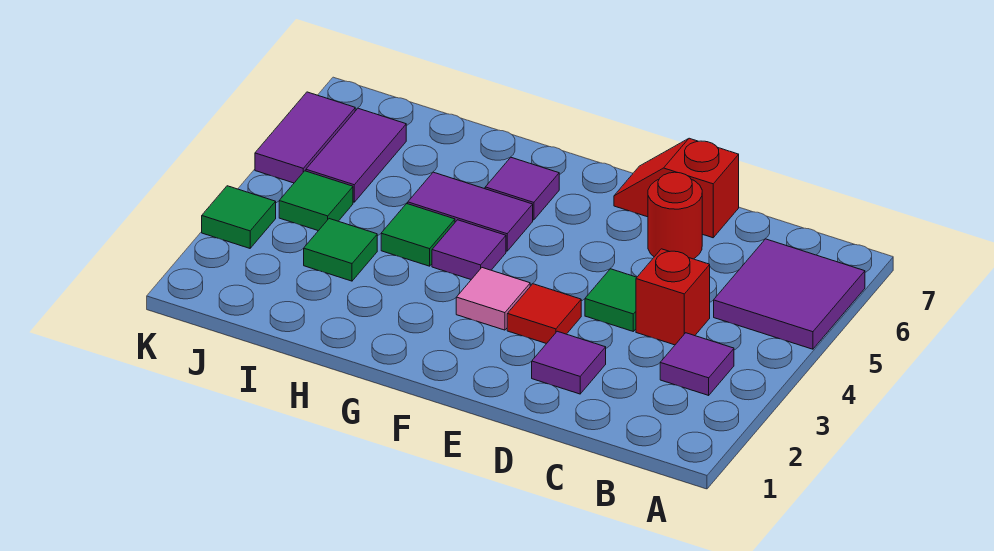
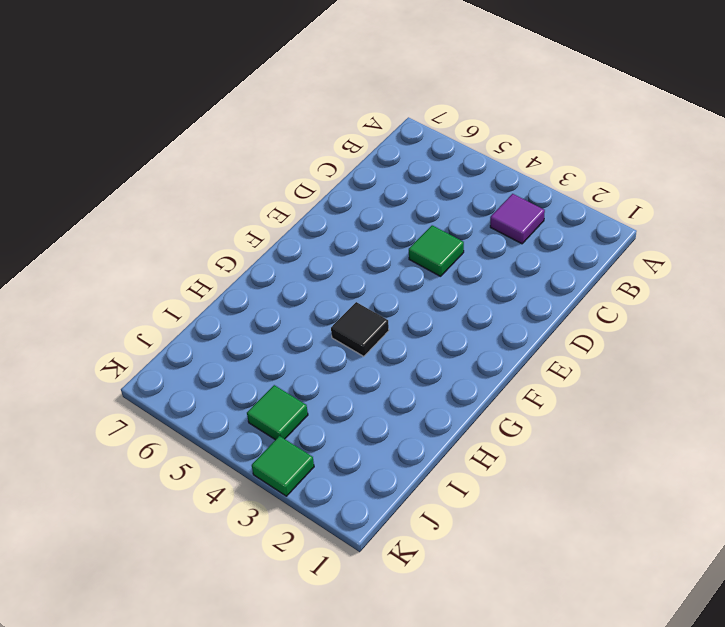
black tile G4 level 1 -> purple tile G4 level 1
none -> purple tile A5:B6 level 1
none -> red brick C4 level 1
none -> purple tile D2 level 1

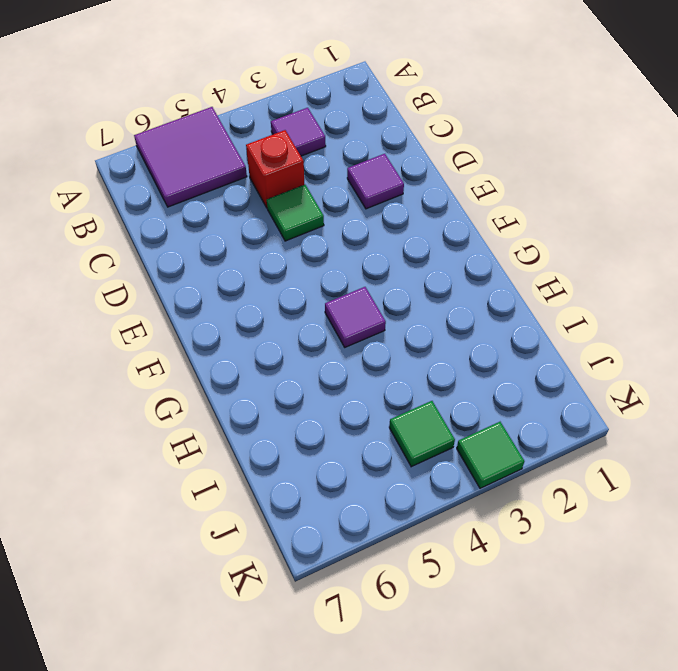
none -> red round brick D6 level 1
none -> red slope D7:E7 level 1 top D
none -> red tile E3 level 1

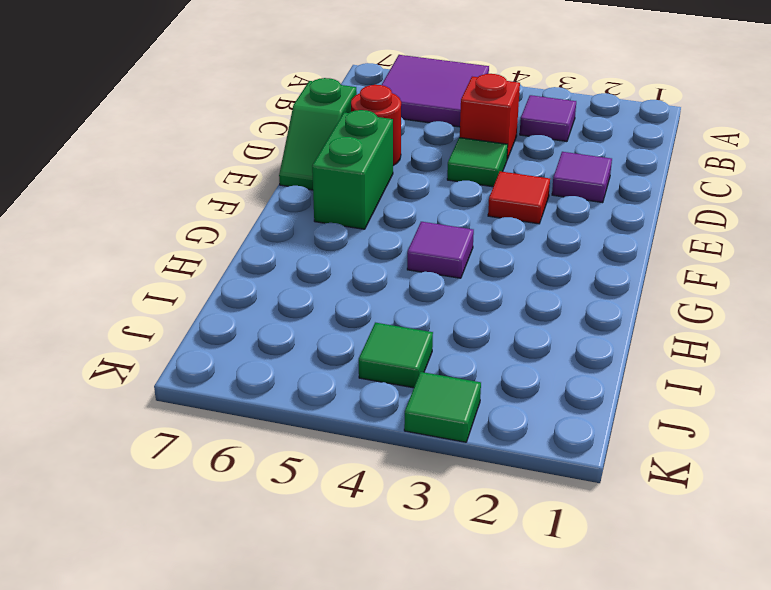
green slope D7:E7 level 1 top D -> red slope D7:E7 level 1 top D
green brick E6:F6 level 1 -> none
none -> pink tile F3 level 1
none -> purple tile G5:H5 level 1
none -> purple tile G6 level 1

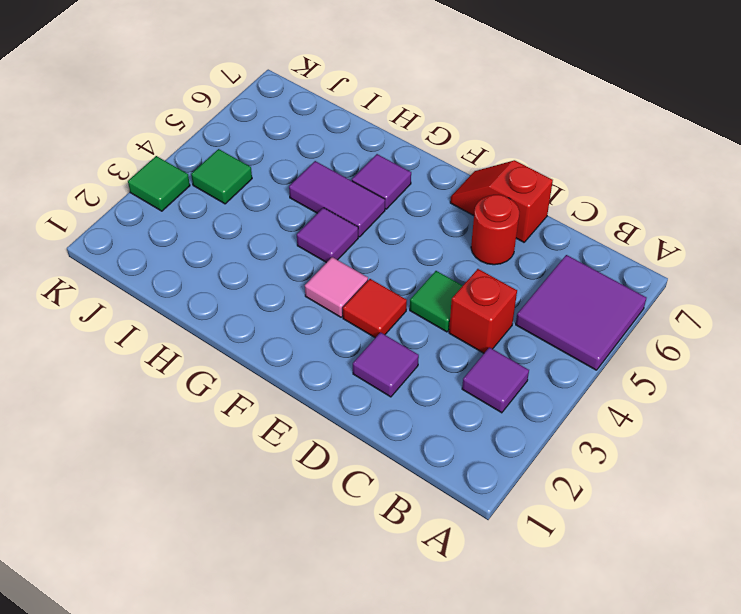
none -> green tile H4 level 1
none -> green tile I3 level 1
none -> purple tile J5:J6 level 1

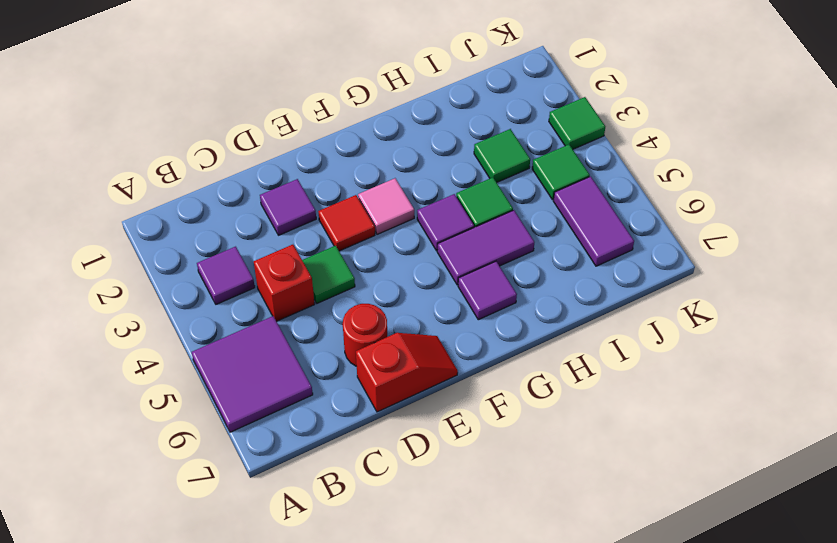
none -> purple tile K5:K6 level 1

